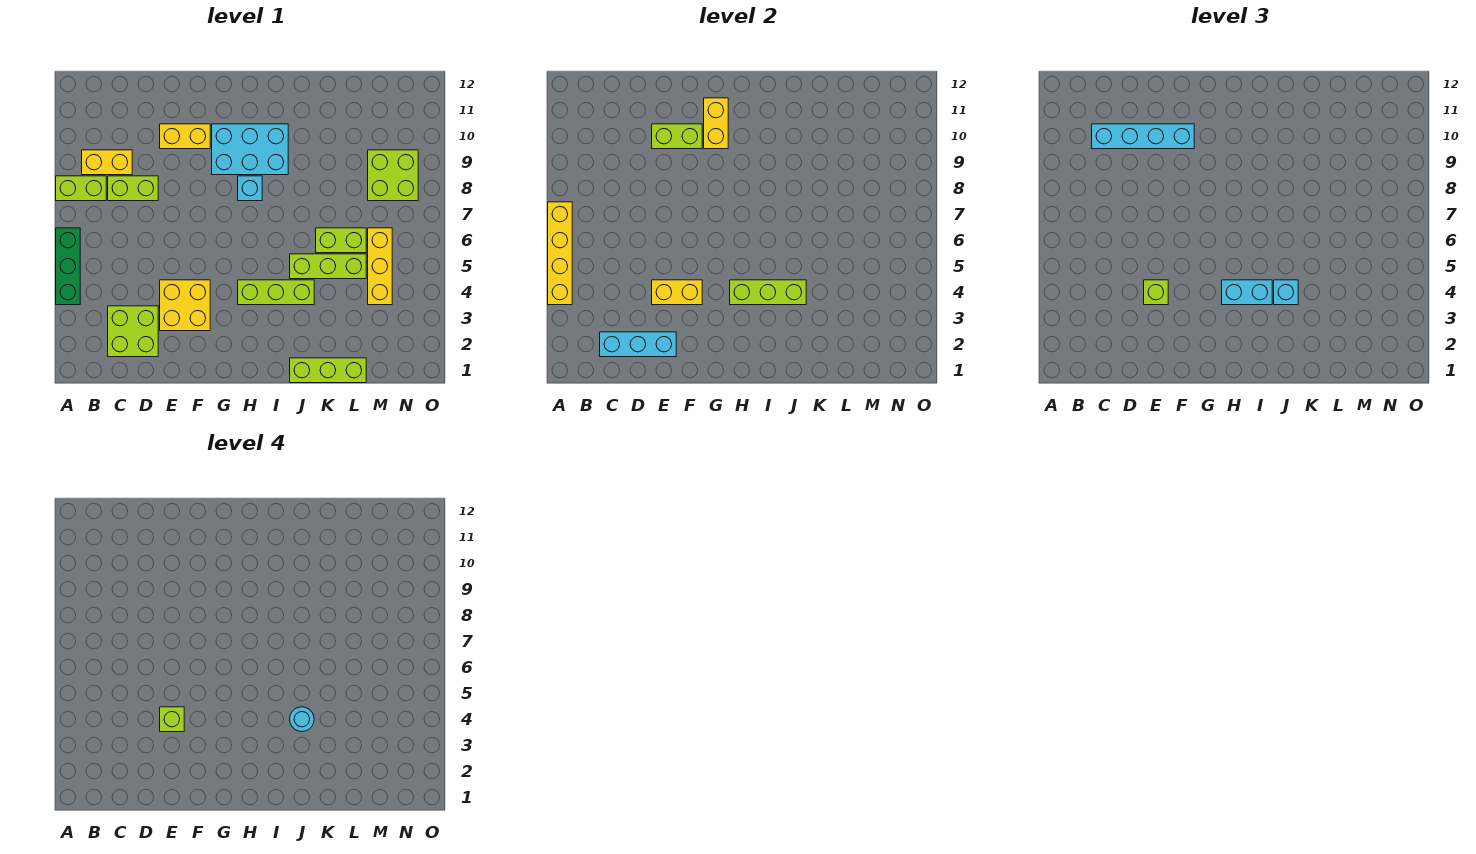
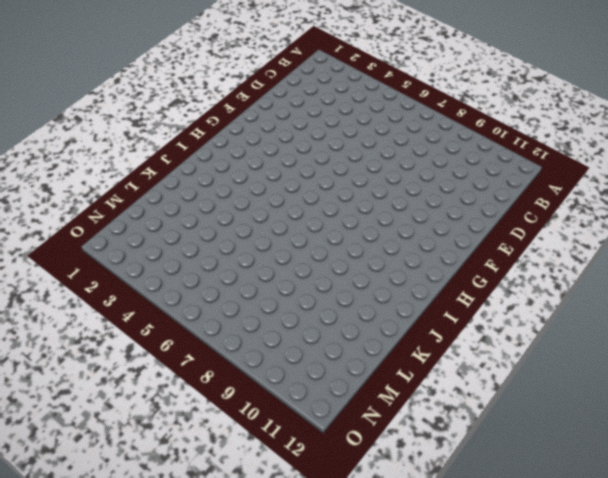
none -> green brick A4:A6 level 1
none -> lime brick A8:B8 level 1
none -> yellow brick B9:C9 level 1

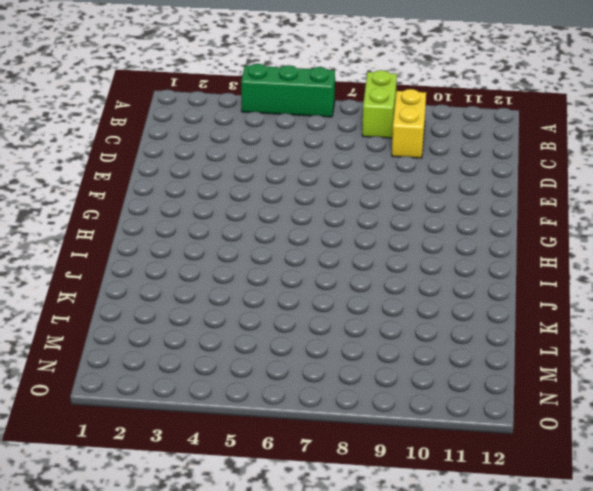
none -> lime brick C2:D3 level 1
none -> lime brick C8:D8 level 1
none -> yellow brick E3:F4 level 1

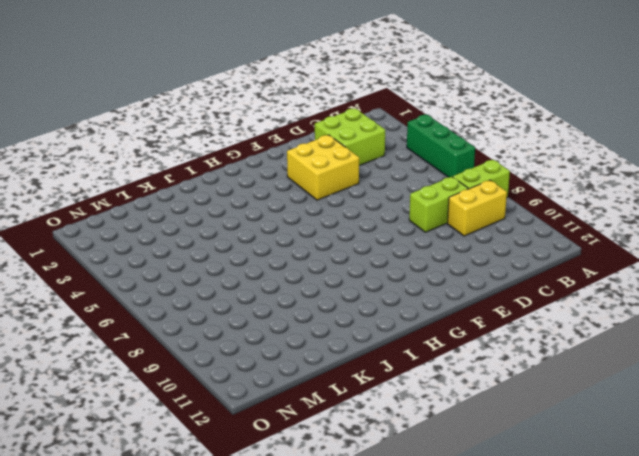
none -> yellow brick E10:F10 level 1
none -> cyan brick G9:I10 level 1
none -> lime brick H4:J4 level 1

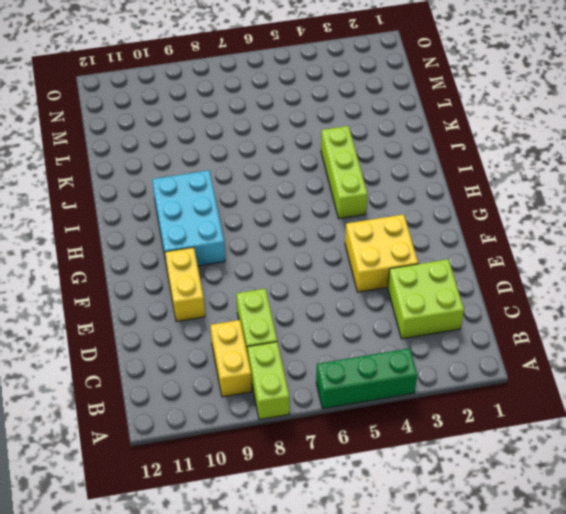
none -> cyan brick H8 level 1
none -> lime brick J1:L1 level 1
none -> lime brick J5:L5 level 1

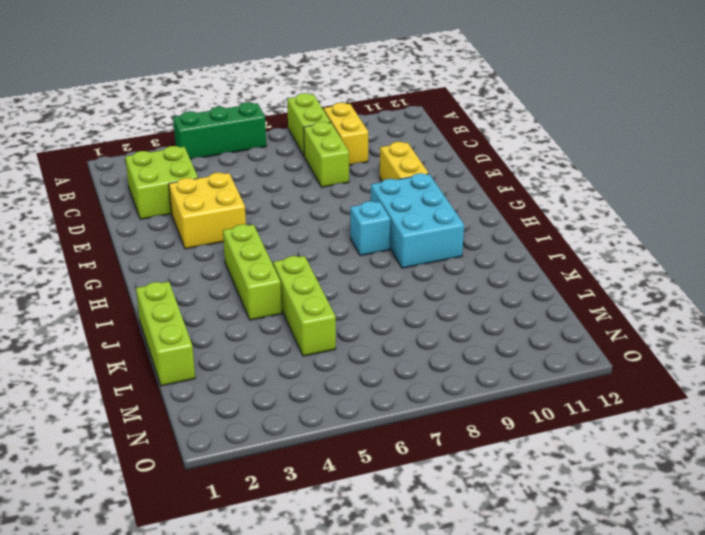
none -> lime brick K6:L6 level 1
none -> yellow brick M4:M6 level 1
none -> lime brick M8:N9 level 1

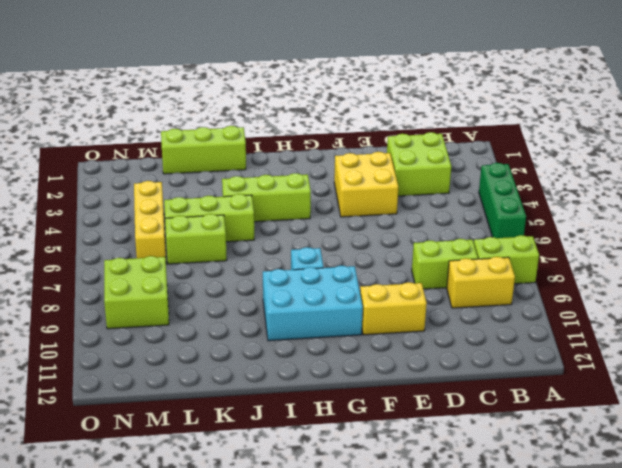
none -> yellow brick A4:A7 level 2
none -> cyan brick C2:E2 level 2
none -> yellow brick E4:F4 level 2

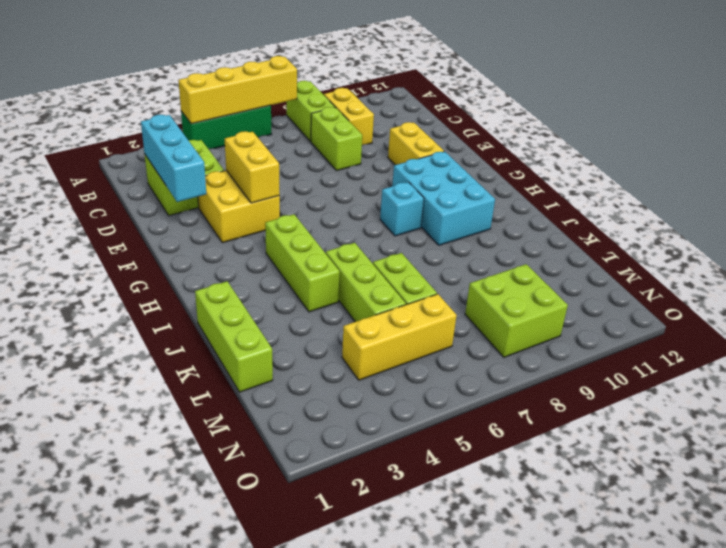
none -> lime brick E10:F10 level 2
none -> yellow brick G10:G11 level 2
none -> lime brick H4:J4 level 2

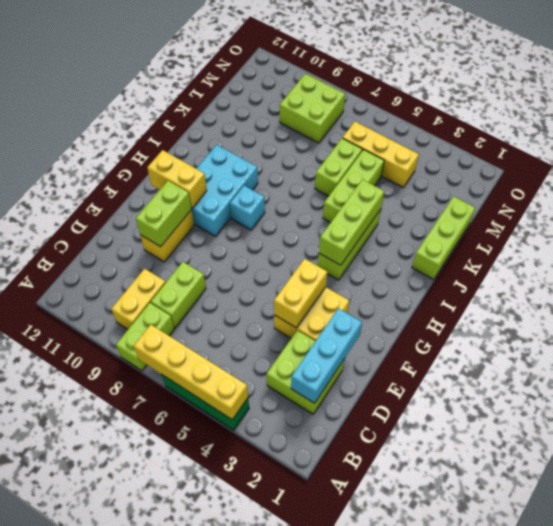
none -> cyan brick C10:F10 level 3
none -> lime brick E4 level 3
none -> cyan brick H4:I4 level 3

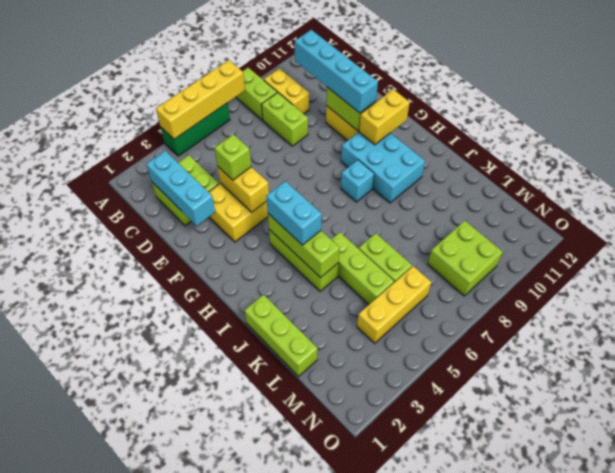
none -> cyan brick J4 level 3
none -> lime brick E4 level 4
none -> cyan round brick J4 level 4

